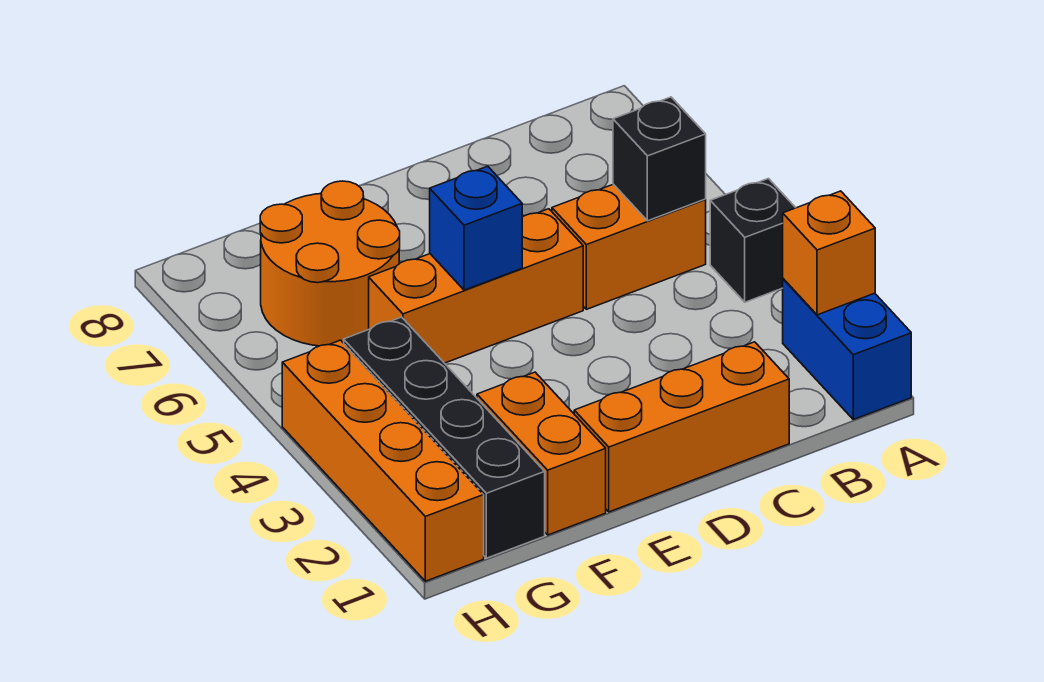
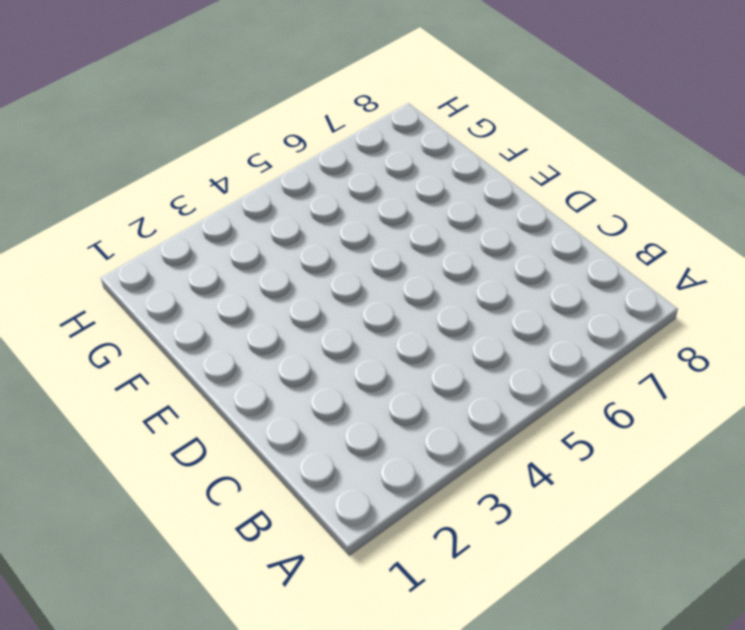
none -> blue brick A1:A2 level 1
none -> black brick A4 level 1
none -> orange brick B5:C5 level 1

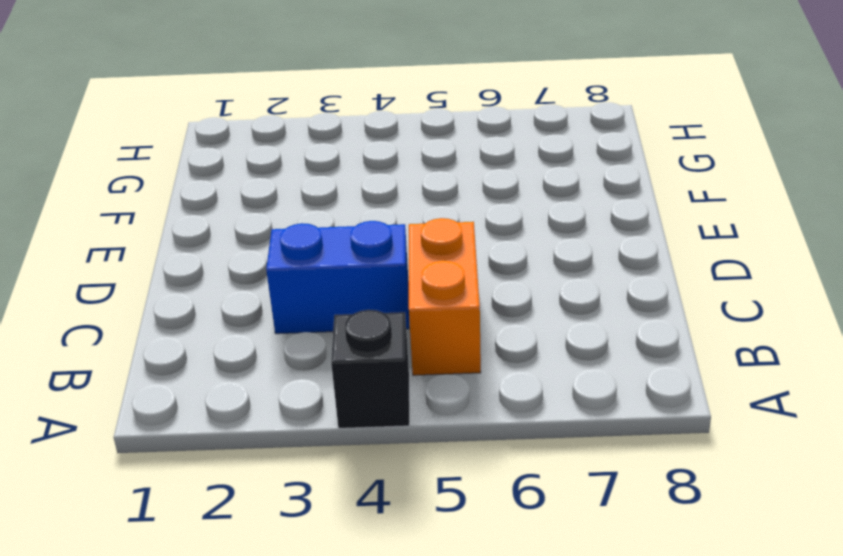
blue brick C3:C4 level 1 -> blue brick A1:A2 level 1
none -> orange brick C1:E1 level 1
none -> orange brick D5:F5 level 1
none -> orange brick F1:F2 level 1

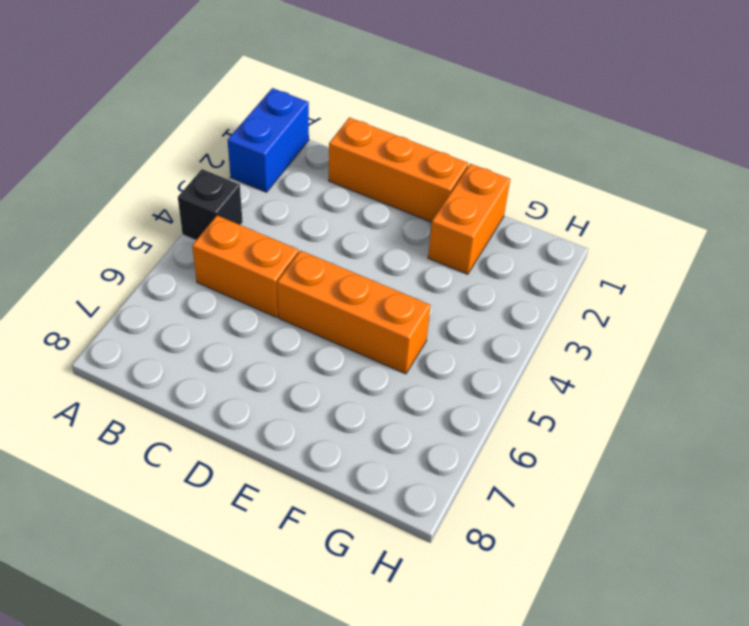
none -> orange round brick F6:G7 level 1
none -> black brick G1:G4 level 1
none -> orange brick H1:H4 level 1

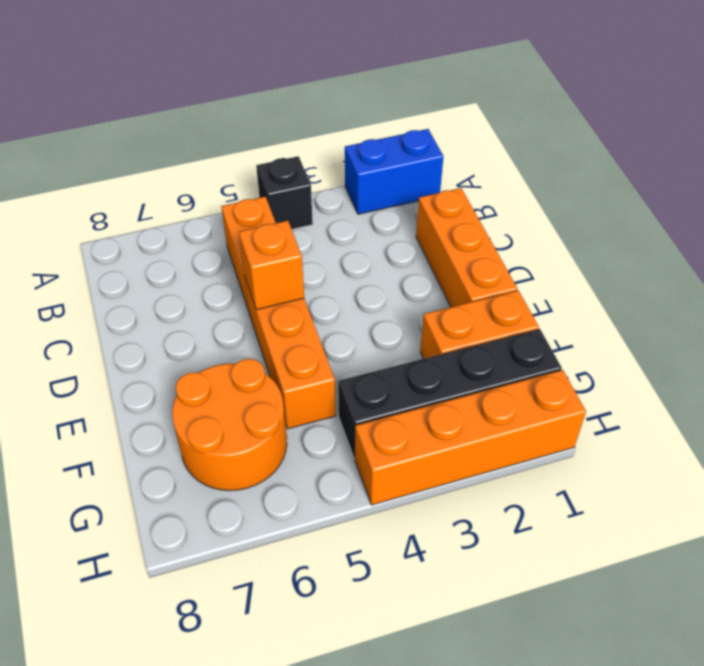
orange brick D5 level 2 -> orange brick A2 level 2
none -> black brick B5 level 2
none -> blue brick E5 level 2

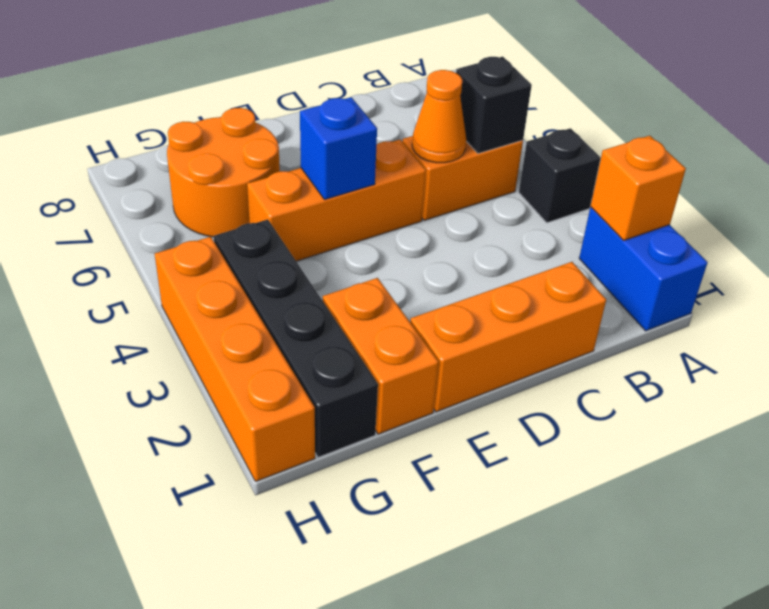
orange cone C5 level 2 -> none

